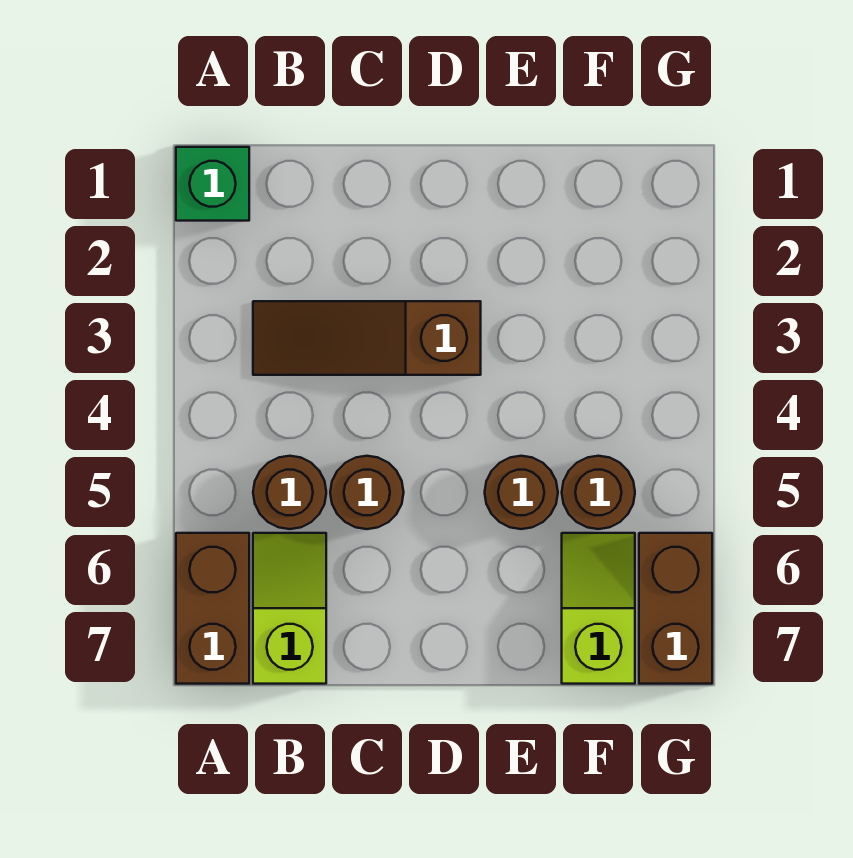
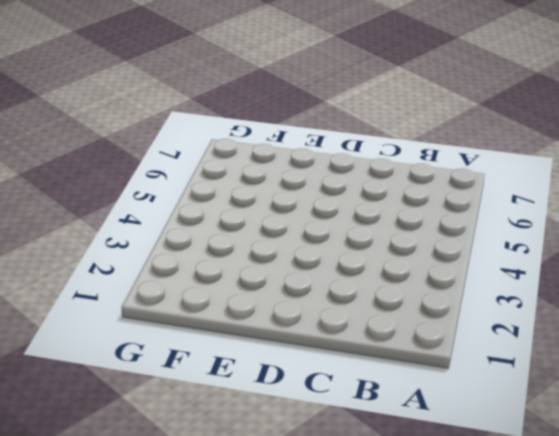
none -> green brick A1 level 1
none -> brown brick A6:A7 level 1

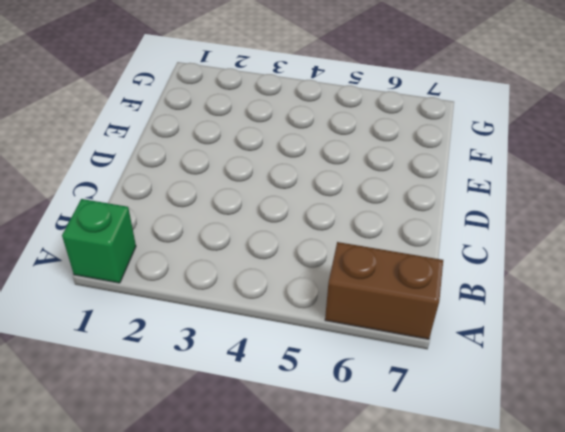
none -> brown slope B3:D3 level 1 top D
none -> brown round brick B5 level 1

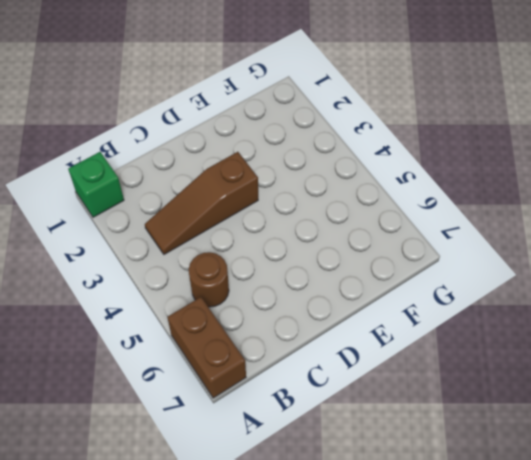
none -> lime slope B6:B7 level 1 top 7
none -> brown round brick C5 level 1

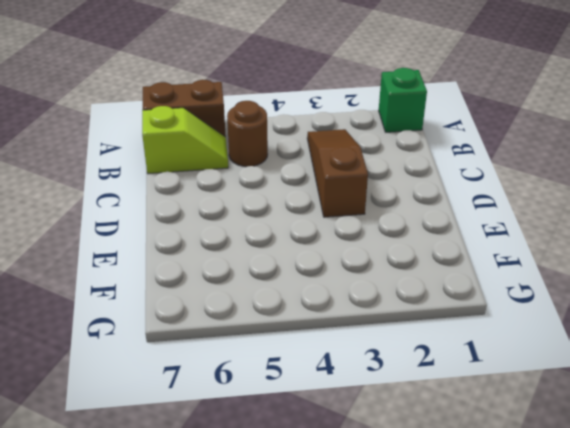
none -> brown round brick C5 level 1
none -> brown round brick E5 level 1

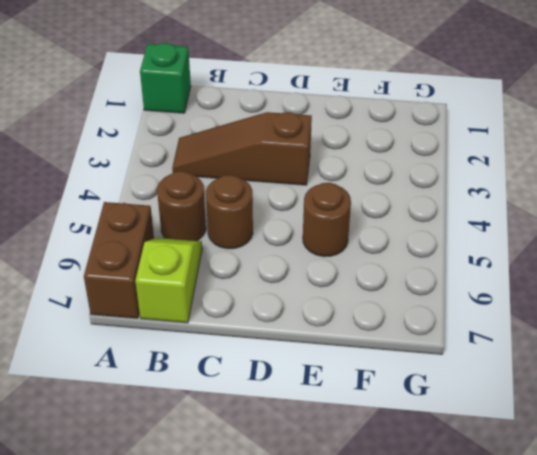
none -> brown round brick F5 level 1
none -> lime slope F6:F7 level 1 top 7

